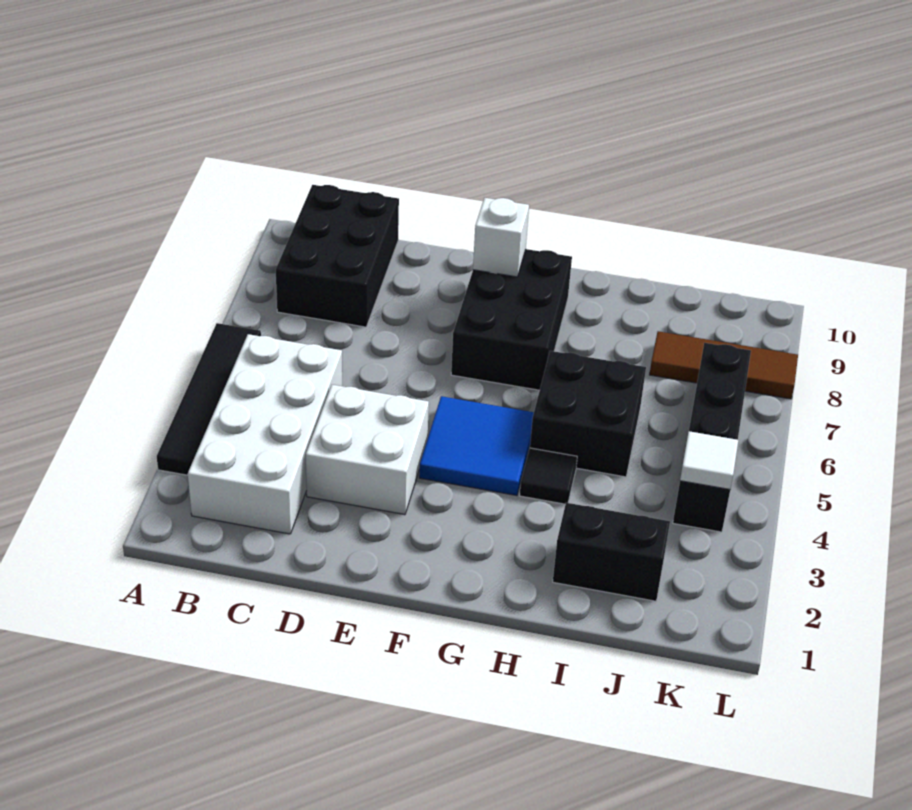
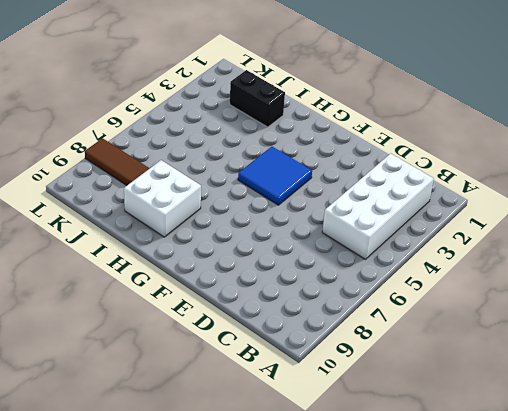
white brick H8:I9 level 1 -> white brick D3:E4 level 1
none -> black tile A3:A6 level 1
none -> black brick B8:C10 level 1
none -> black brick F7:G9 level 1

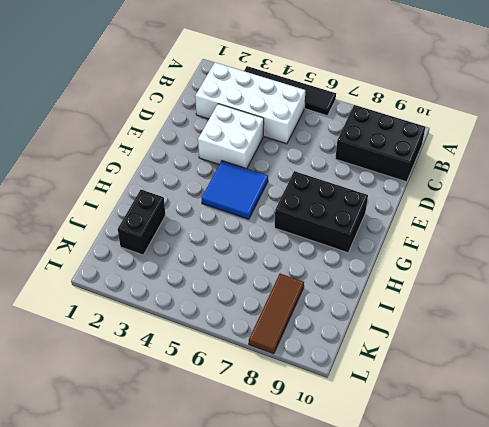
none -> black tile H4 level 1
none -> black brick H5:I6 level 1
none -> black brick K4:K7 level 1

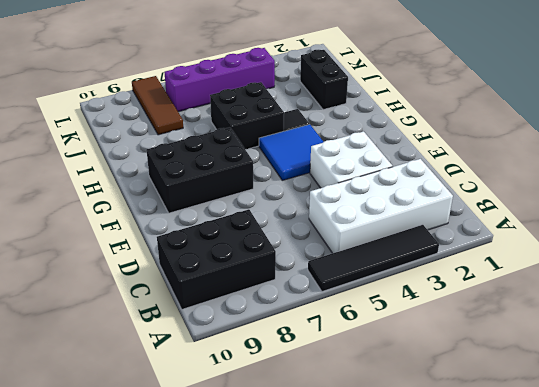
purple brick K4:K7 level 1 -> black brick K4:K7 level 1
none -> white brick F9 level 2
none -> white tile K4 level 2

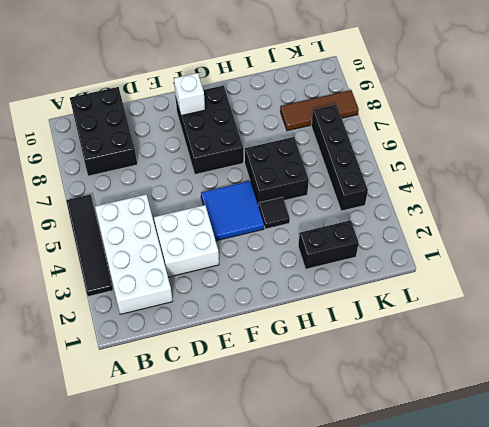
none -> white tile K4 level 2

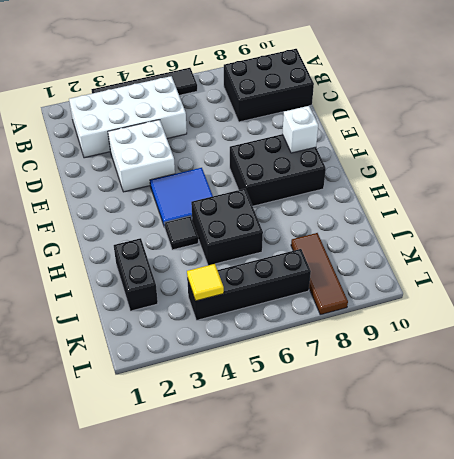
yellow tile K4 level 2 -> white tile K4 level 2

